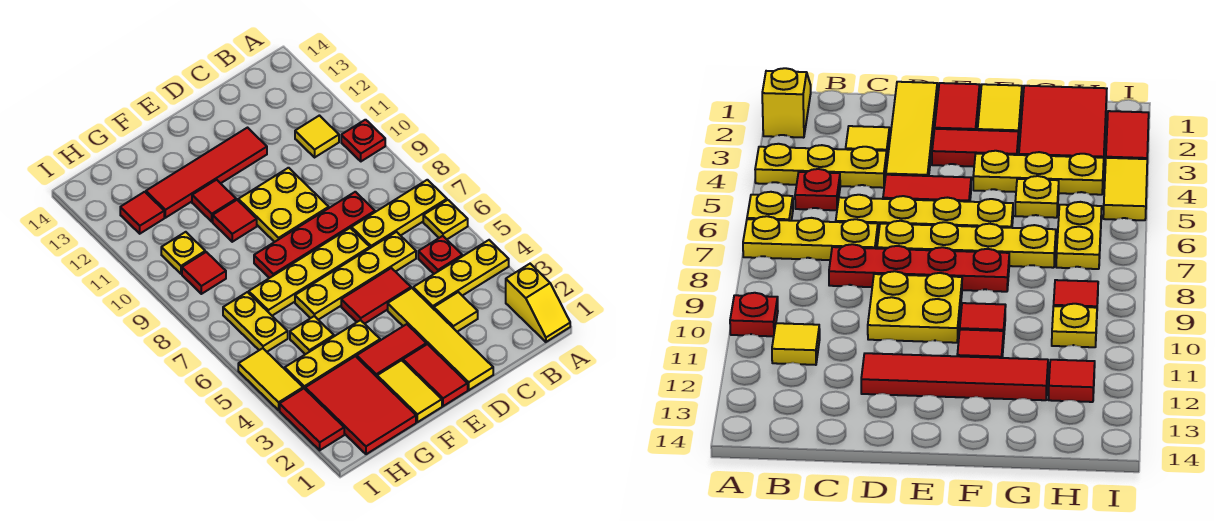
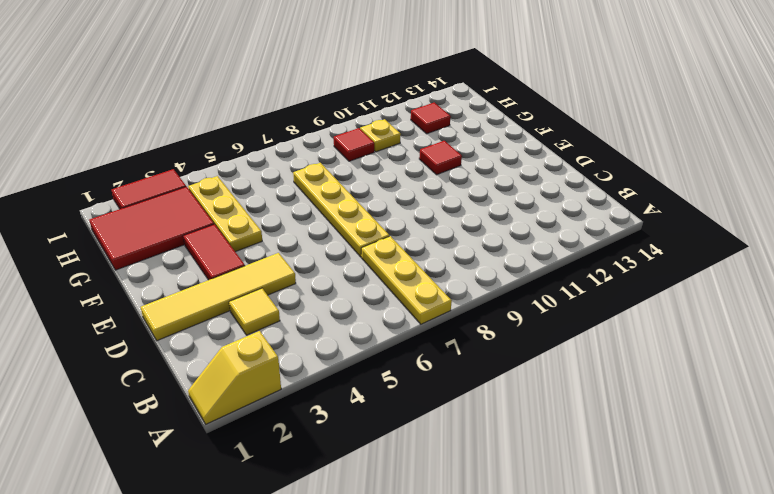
none -> yellow plate A4:C4 level 1
none -> yellow plate A6 level 1
none -> red plate A10 level 1

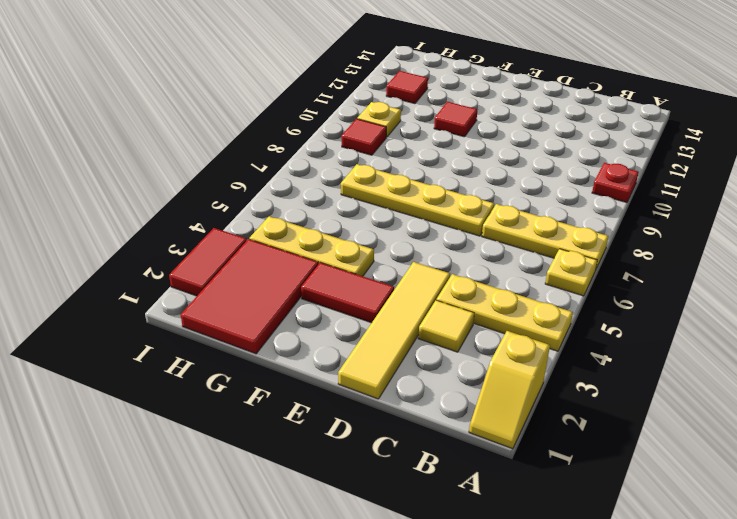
none -> red plate B5 level 1
none -> yellow tile B11 level 1
none -> yellow plate C6:F6 level 1

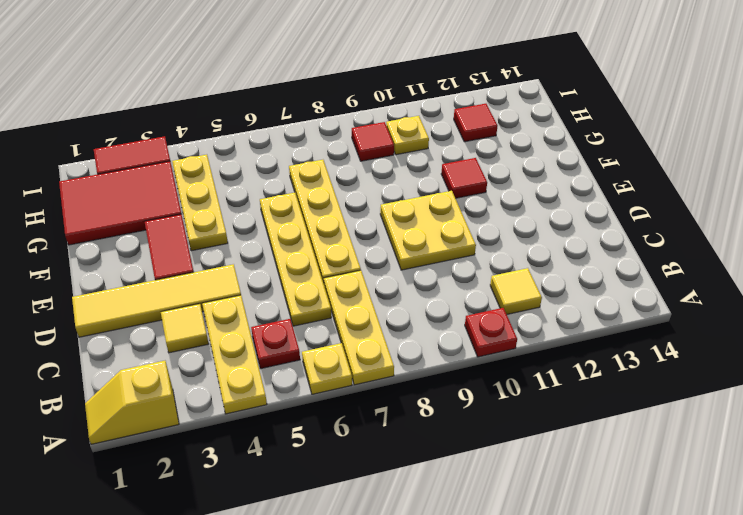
none -> red plate C8:F8 level 1
none -> red tile D5:E5 level 1
none -> red tile D12:G12 level 1

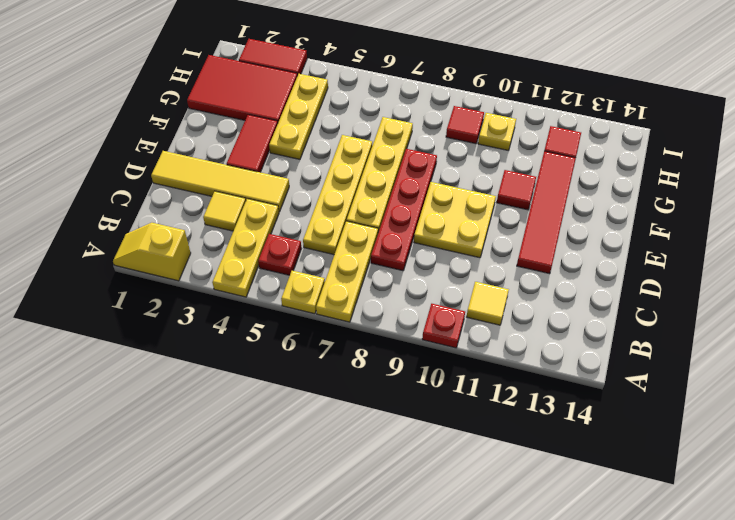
none -> red tile D5:E5 level 1
none -> red tile E1:E2 level 1
none -> yellow tile F1:F2 level 1

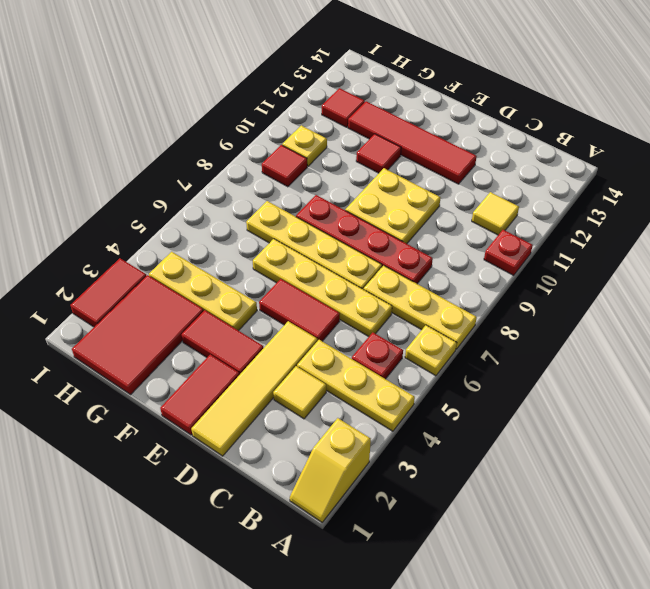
none -> yellow tile F1:F2 level 1
none -> red tile F10 level 1
none -> yellow plate G5 level 1

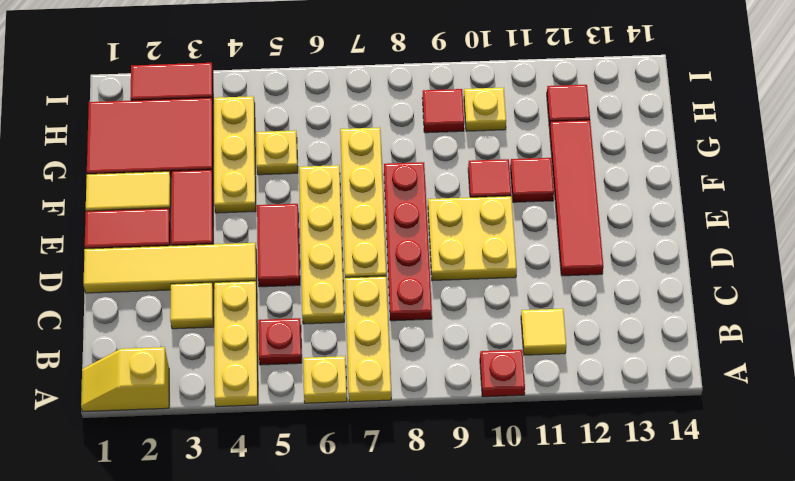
none -> yellow plate H6:H7 level 1
none -> yellow tile I4:I5 level 1

